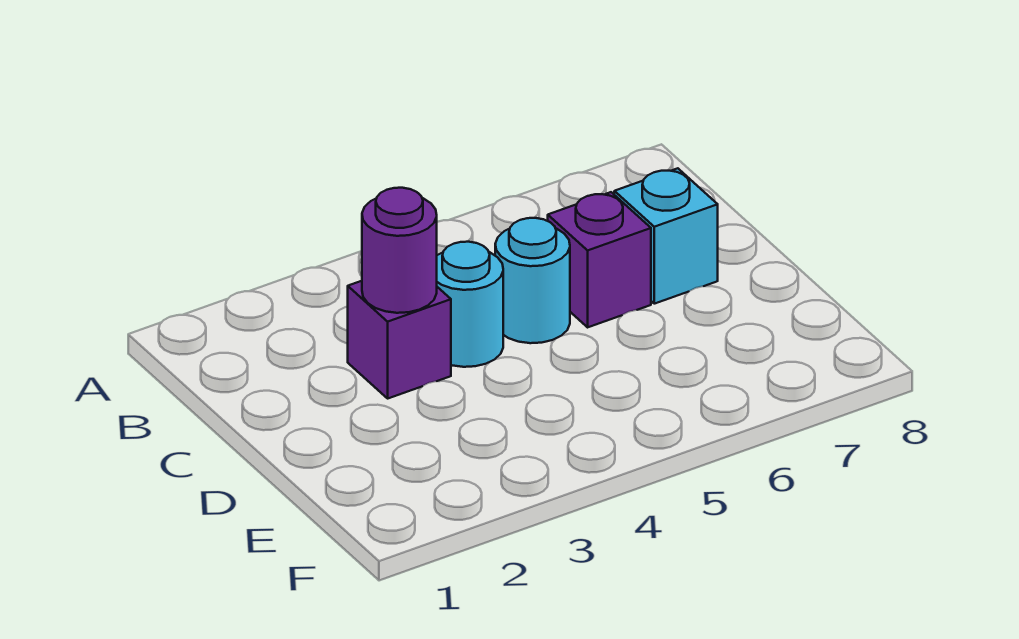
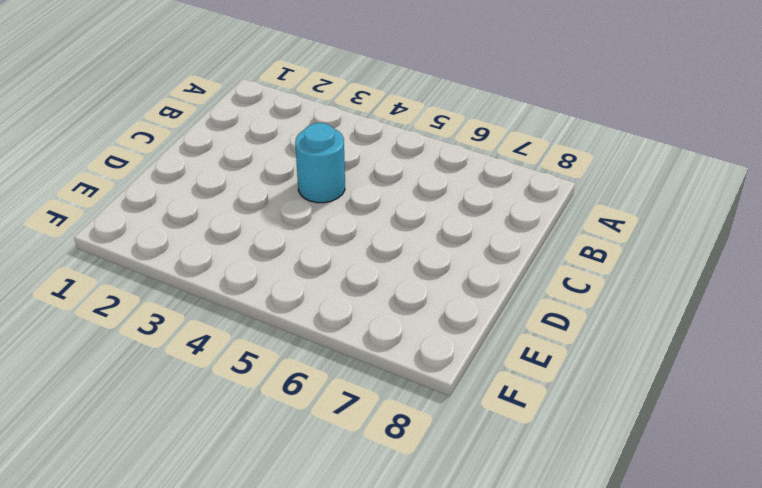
none -> purple brick C3 level 1
none -> cyan round brick C5 level 1

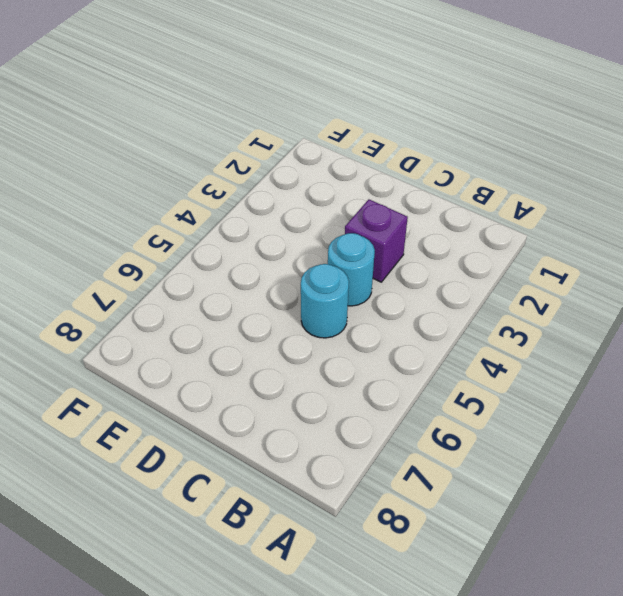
none -> purple brick C6 level 1
none -> cyan brick C7 level 1

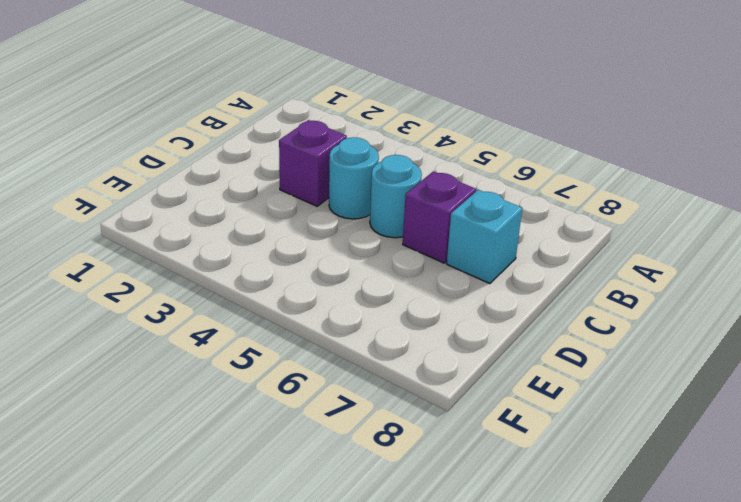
none -> purple round brick C3 level 2

